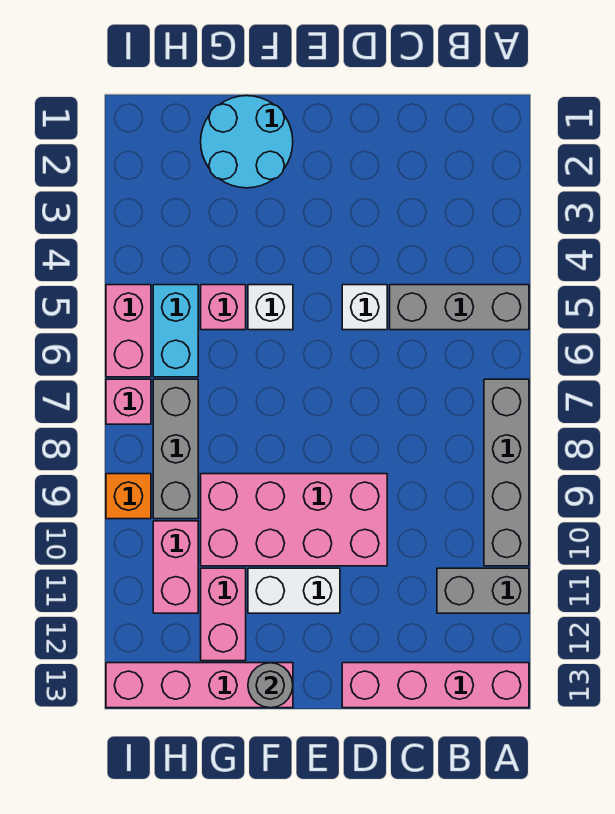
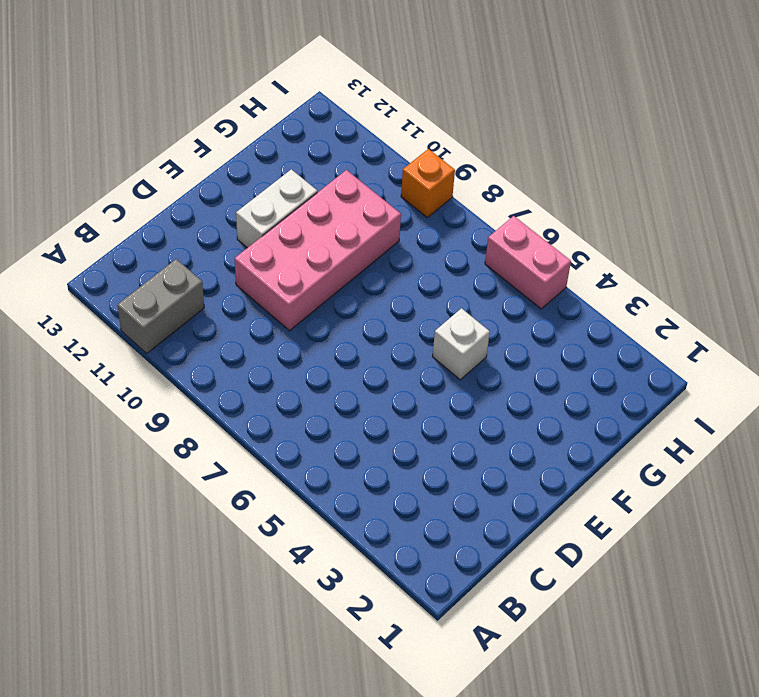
none -> grey brick A5:C5 level 1
none -> grey brick A7:A10 level 1
none -> pink brick A13:D13 level 1

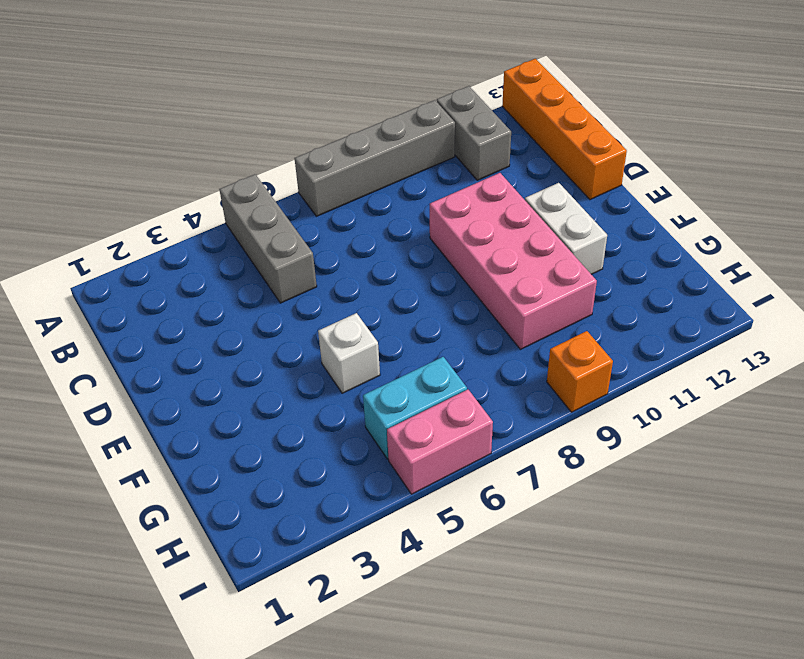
orange brick A13:D13 level 1 -> pink brick A13:D13 level 1
none -> white brick D5 level 1
none -> cyan round brick F1:G2 level 1
none -> pink brick F13:I13 level 1

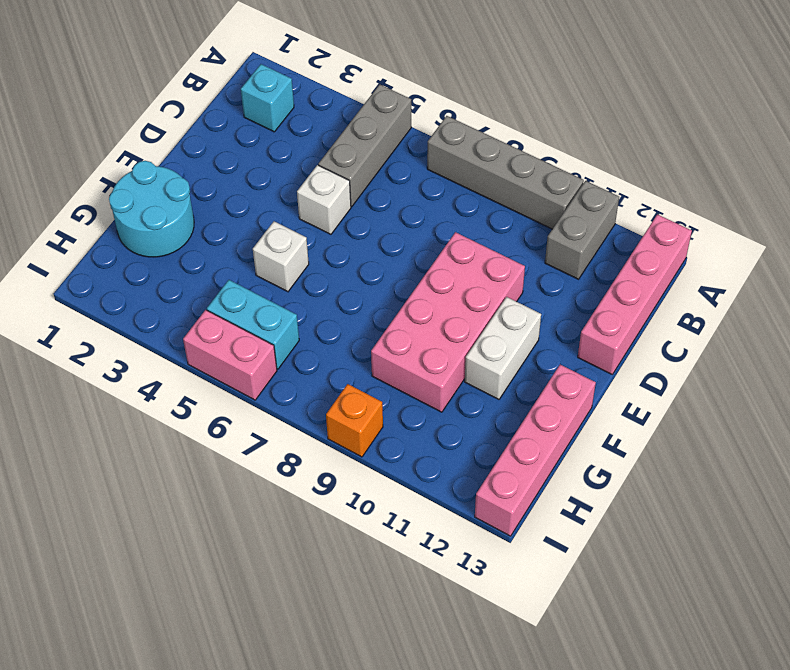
cyan brick B2 level 1 -> none
none -> pink brick G5 level 1
none -> pink brick G11:G12 level 1
none -> grey brick H7:H9 level 1

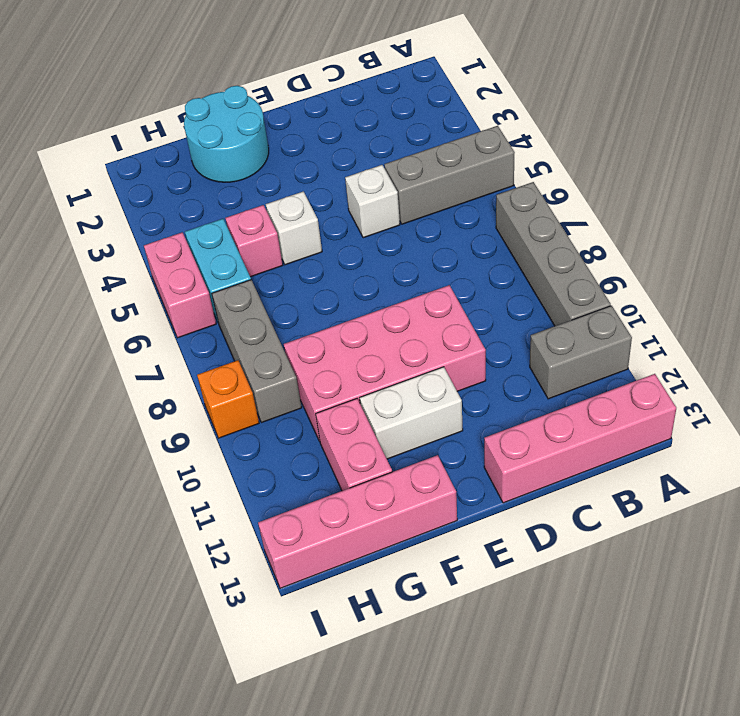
none -> pink brick H10:H11 level 1
none -> pink brick I7 level 1
none -> grey round brick F13 level 2

